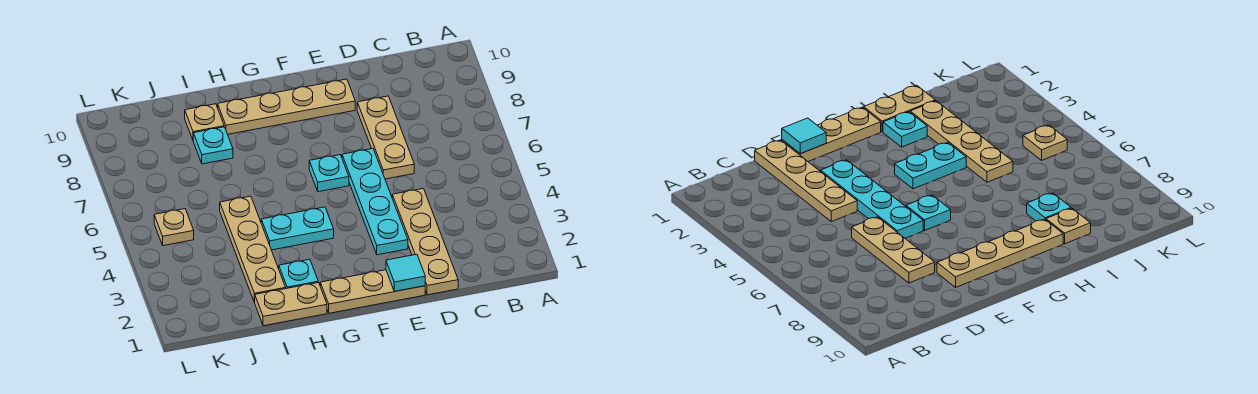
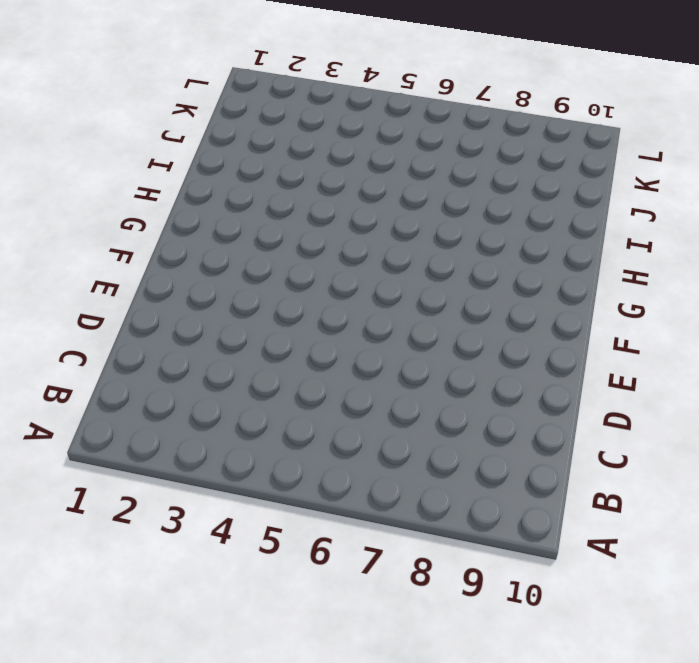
none -> tan plate D1:D4 level 1
none -> tan plate D6:D8 level 1
none -> tan plate E1:G1 level 1

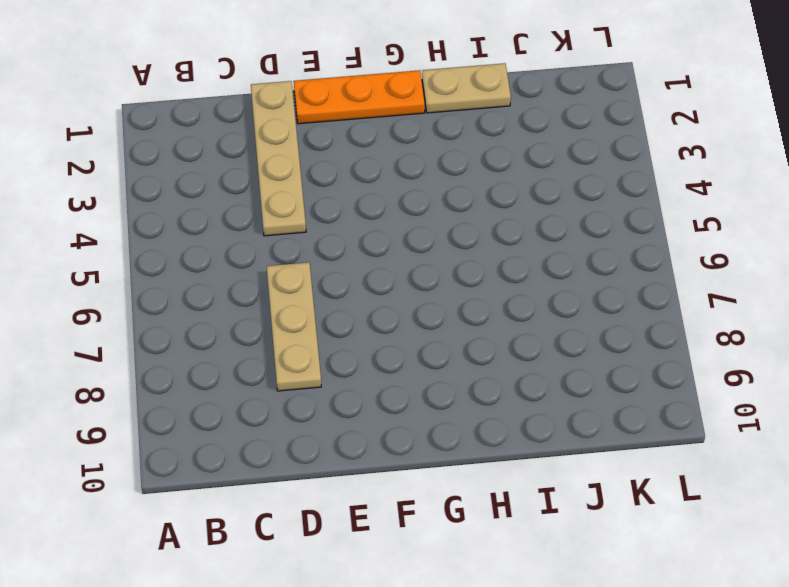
orange plate E1:G1 level 1 -> tan plate E1:G1 level 1
none -> cyan plate E3:E6 level 1
none -> tan plate E9:H9 level 1
none -> cyan plate F6 level 1

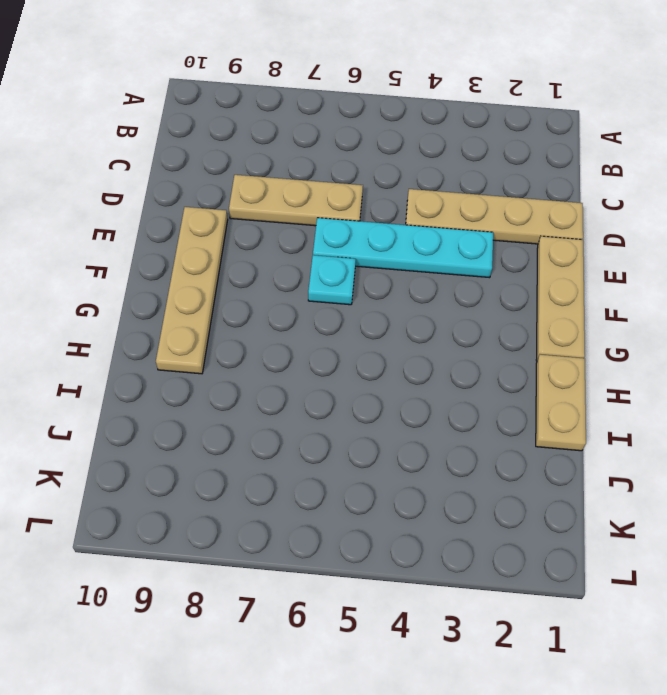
none -> cyan plate G4:H4 level 1
none -> cyan plate H2 level 1
none -> tan plate I2:I5 level 1

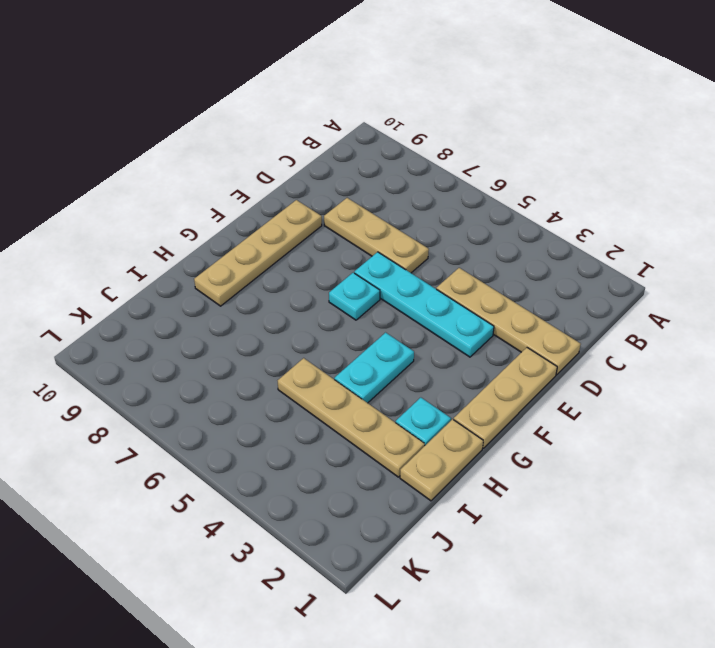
none -> cyan plate I8 level 1
none -> tan plate I9 level 1
none -> tan plate K5 level 1

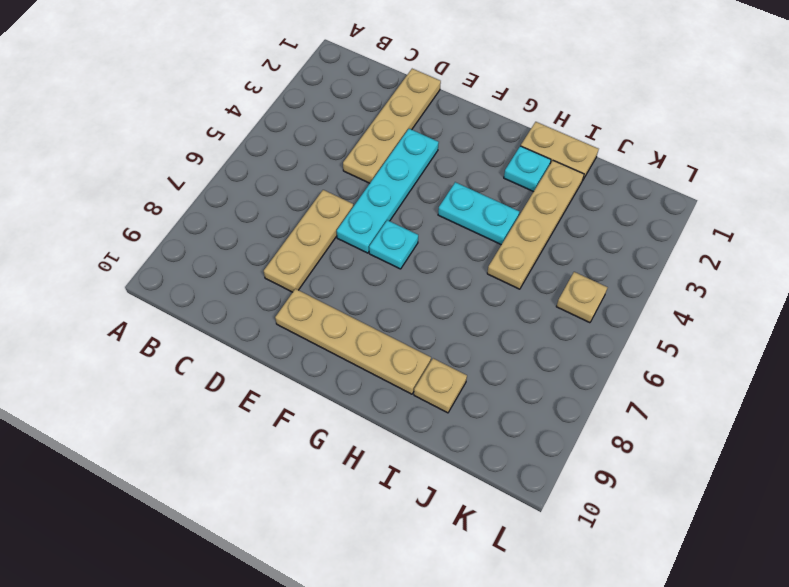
none -> tan plate E1:G1 level 1
none -> cyan plate I8 level 1
none -> cyan tile E1 level 2

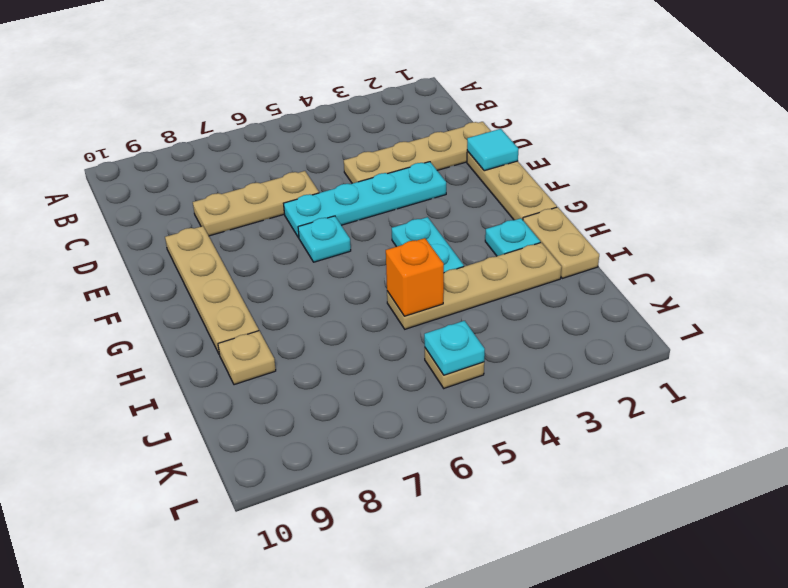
orange brick I5 level 2 -> none
cyan plate K5 level 2 -> cyan plate I8 level 1

